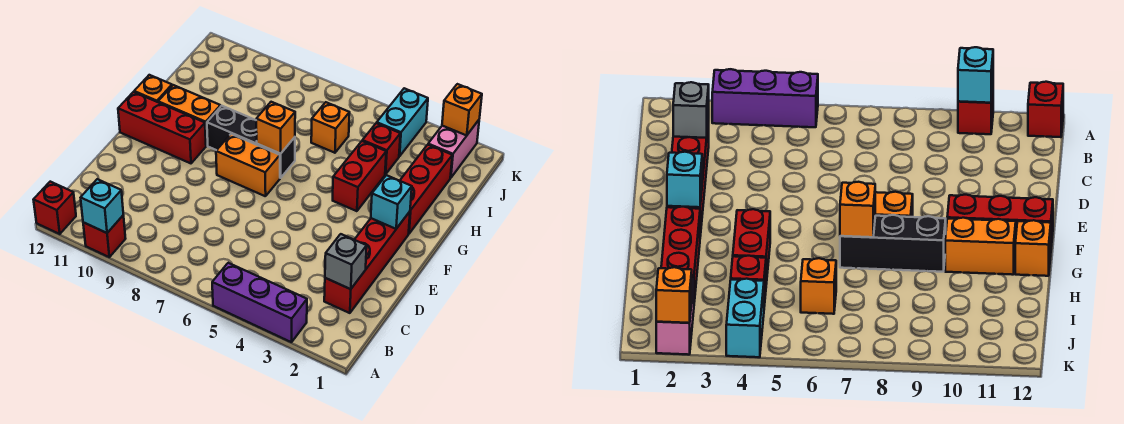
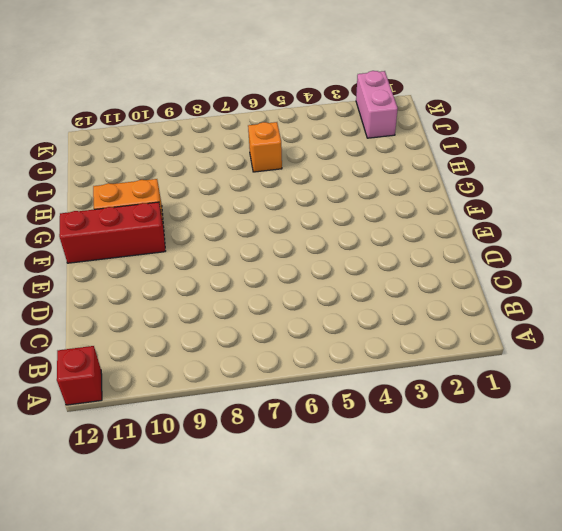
none -> purple brick A3:A5 level 1
none -> red brick A10 level 1
none -> red brick C2:F2 level 1

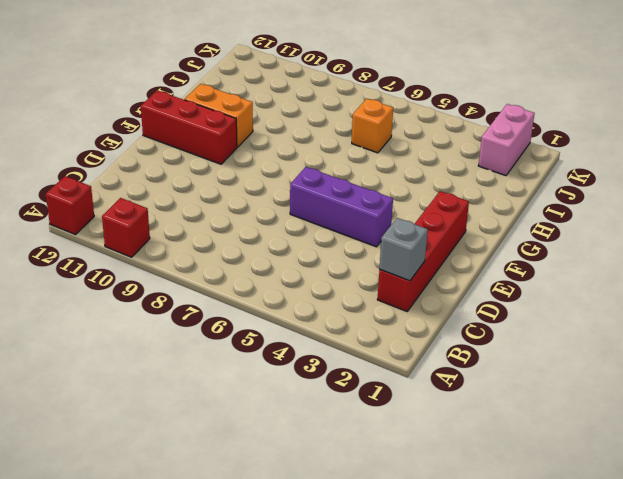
purple brick E4:E6 level 1 -> purple brick A3:A5 level 1
none -> orange brick F7:F8 level 1
none -> red brick G2:I2 level 1
none -> red brick G4:H4 level 1

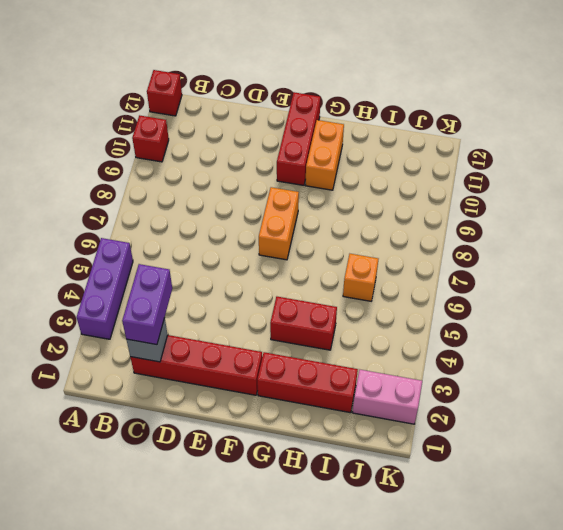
purple brick C2:C3 level 3 -> none
none -> black brick G7:G9 level 1
none -> orange brick G12 level 1
none -> red brick I4 level 1

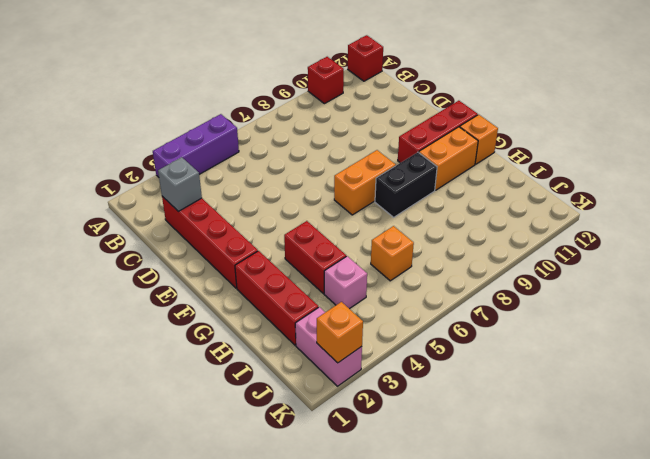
black brick G8:G9 level 1 -> black brick G7:G9 level 1
pink brick I4 level 1 -> red brick I4 level 1
none -> cyan brick J4:K4 level 1
none -> cyan brick A10 level 2
none -> cyan brick F2 level 2

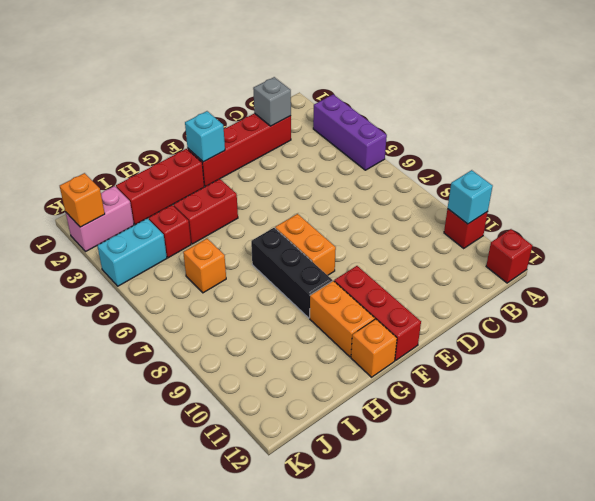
none -> orange brick G7 level 2

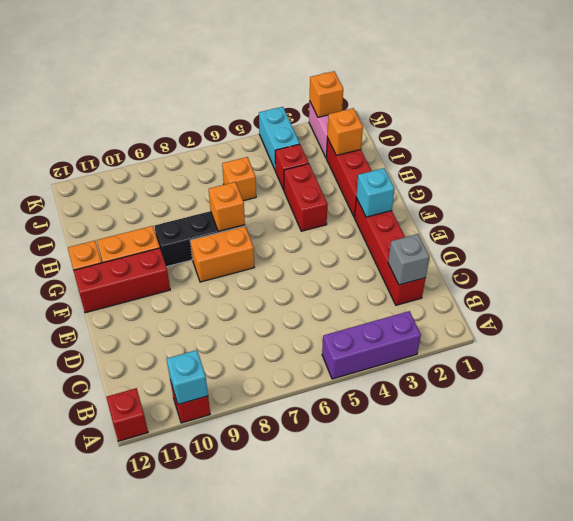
orange brick I2 level 2 -> none

